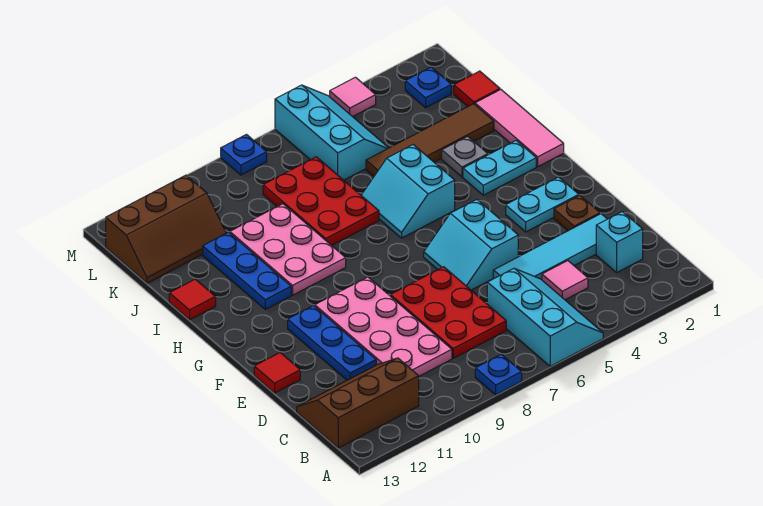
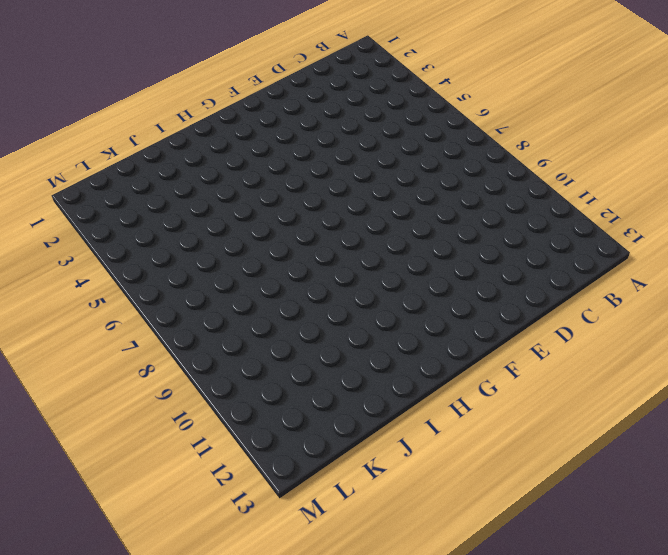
none -> cyan slope A5:C6 level 1 top 6
none -> blue plate A8 level 1
none -> brown slope B11:C13 level 1 top B

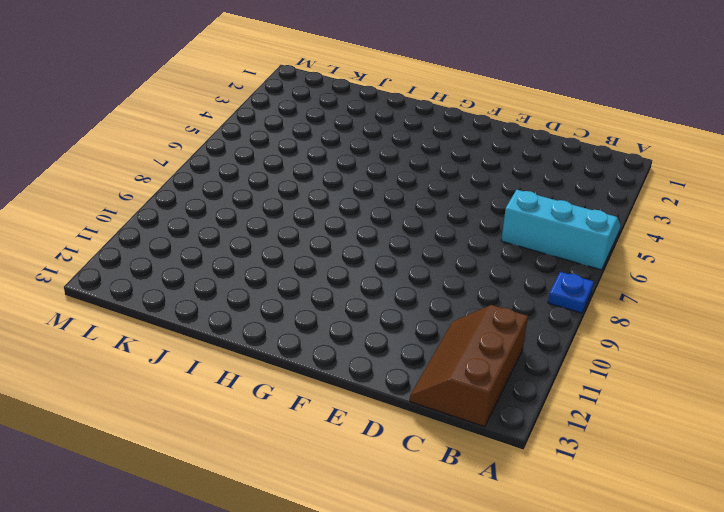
none -> cyan brick C2 level 1
none -> pink tile C4 level 1
none -> red plate C7:E8 level 1

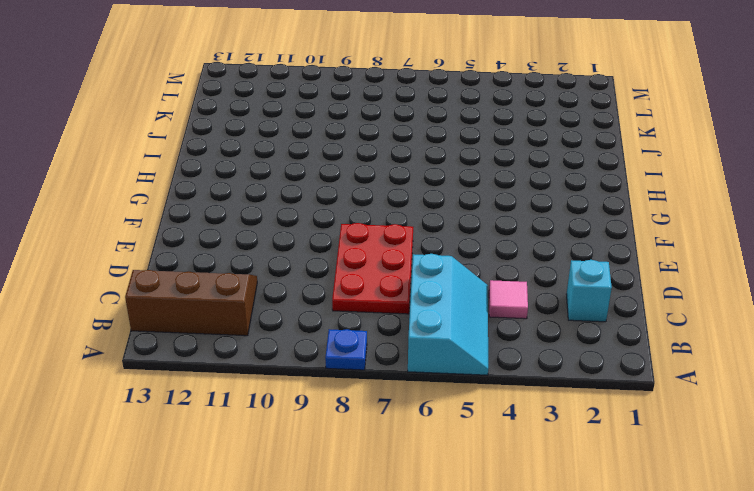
none -> pink plate C9:F10 level 1
none -> cyan tile D2:D5 level 1
none -> blue plate D11:F11 level 1

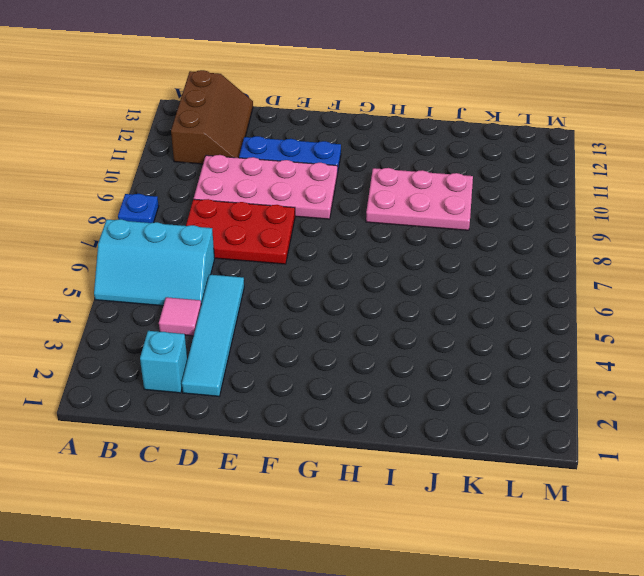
none -> brown plate E2 level 1
none -> cyan slope E5:F6 level 1 top 5
none -> red tile E13 level 1

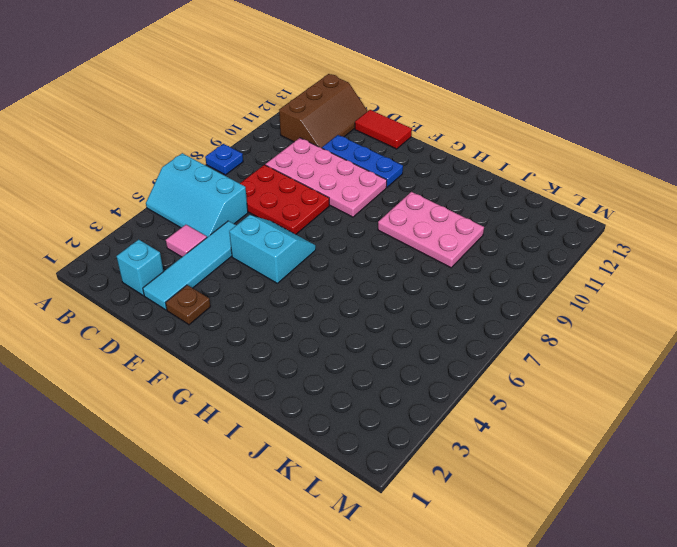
red tile D13:E13 level 1 -> red tile E13 level 1
none -> cyan plate F2:F3 level 1
none -> pink tile H1:J1 level 1
none -> cyan plate H2:H3 level 1

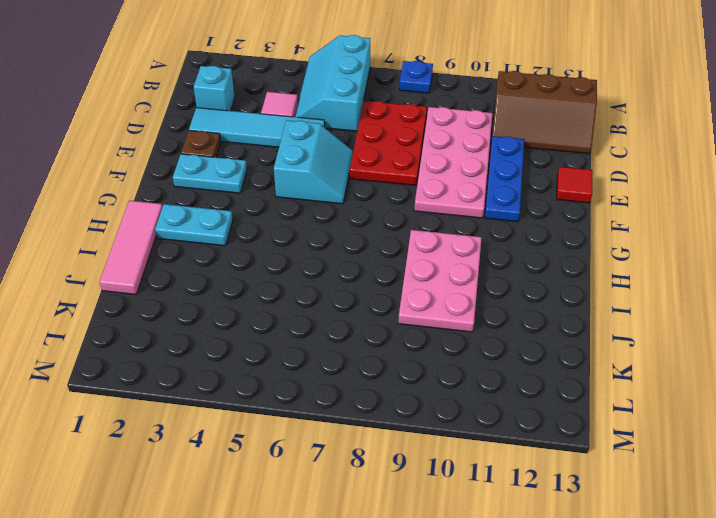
none -> cyan slope H5:I6 level 1 top 5
none -> blue plate H11:J11 level 1
none -> grey plate I3 level 1

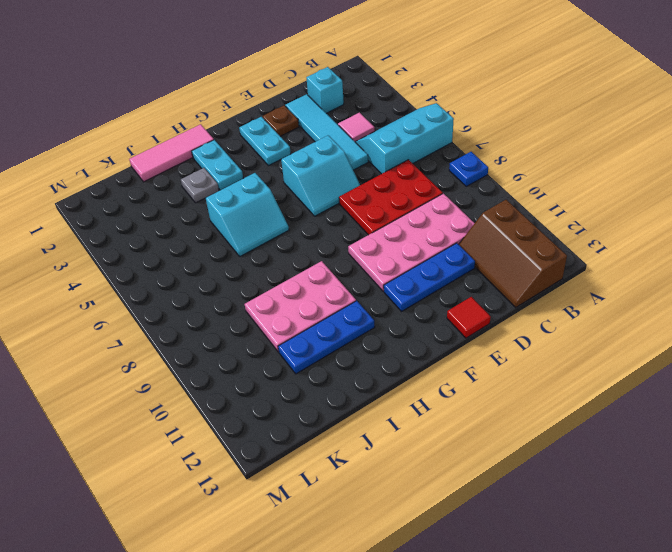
none -> red plate I7:K8 level 1
none -> red tile I13 level 1
none -> brown tile J2:J5 level 1

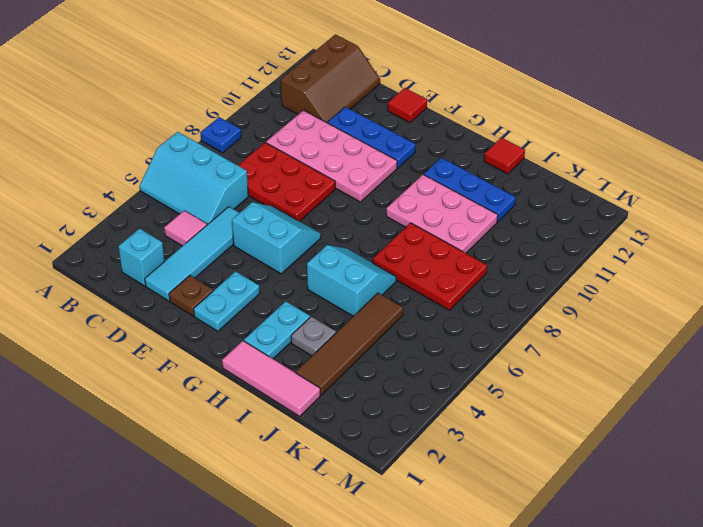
none -> red tile K1 level 1
none -> cyan slope K5:M6 level 1 top 6
none -> brown slope K11:L13 level 1 top L

